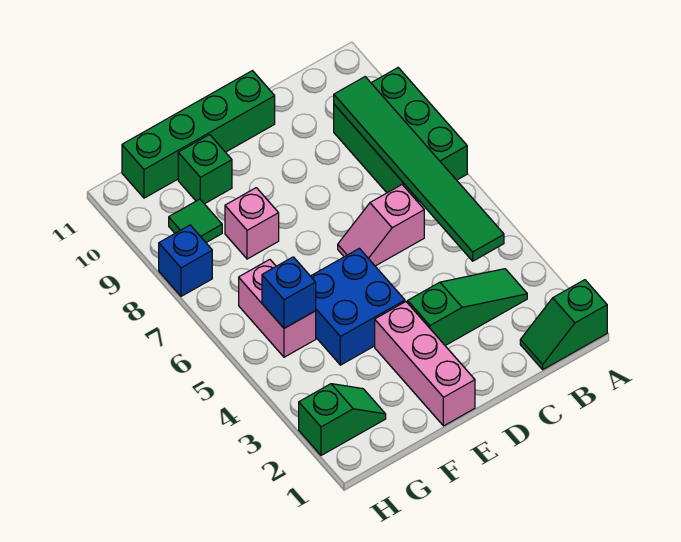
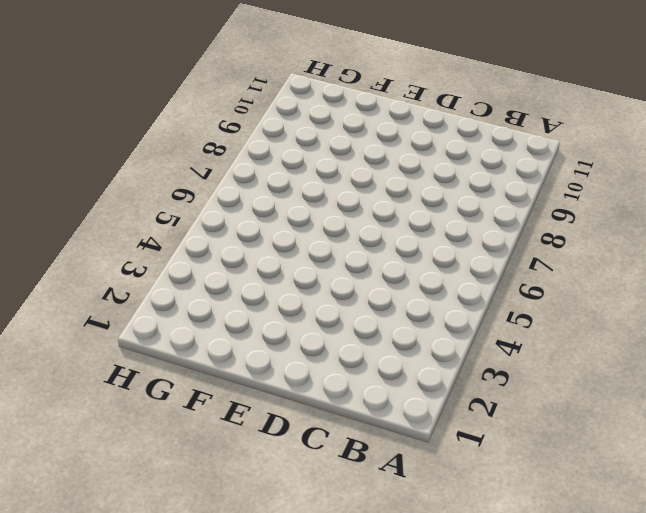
none -> green slope A1:B1 level 1 top A
none -> green brick A7:B9 level 1
none -> green slope B3:D3 level 1 top D

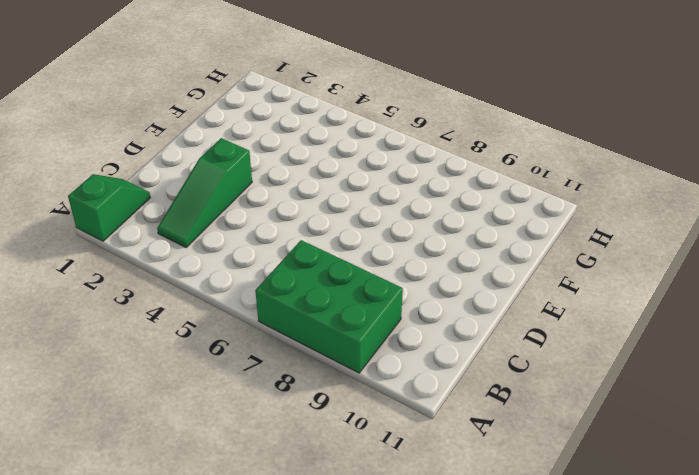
none -> pink slope C6:D6 level 1 top C
none -> green brick D11:G11 level 1
none -> pink brick E1:E3 level 1

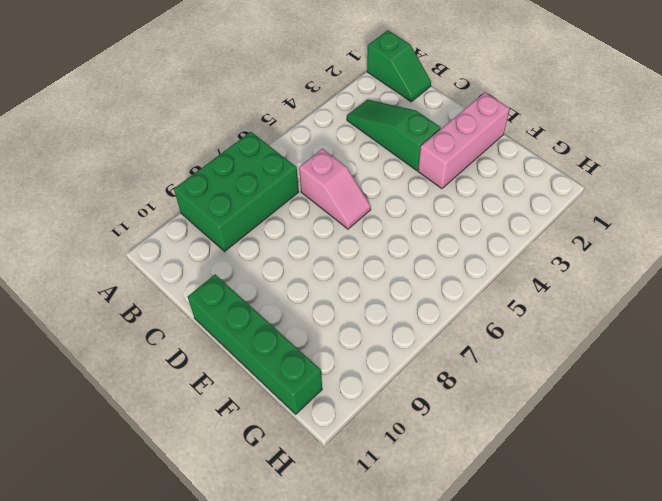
none -> blue brick E4:F5 level 1
none -> pink brick F8 level 1
none -> green brick F10 level 1

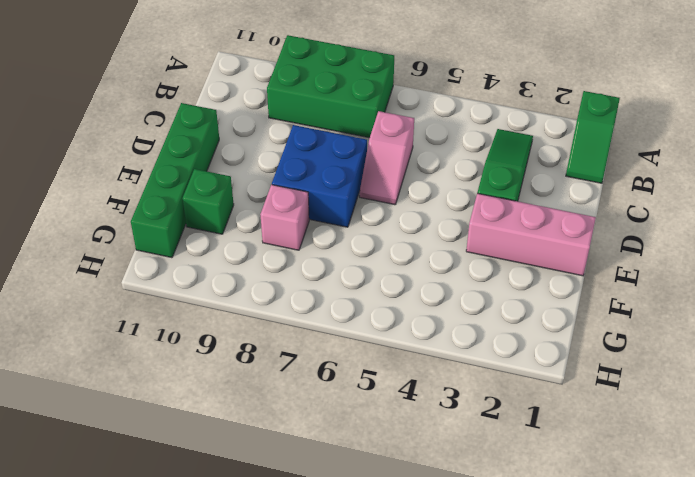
blue brick D7:E8 level 1 -> blue brick E4:F5 level 1
none -> green slope G2:H2 level 1 top H
none -> pink brick G5:G6 level 1
none -> green tile G9 level 1

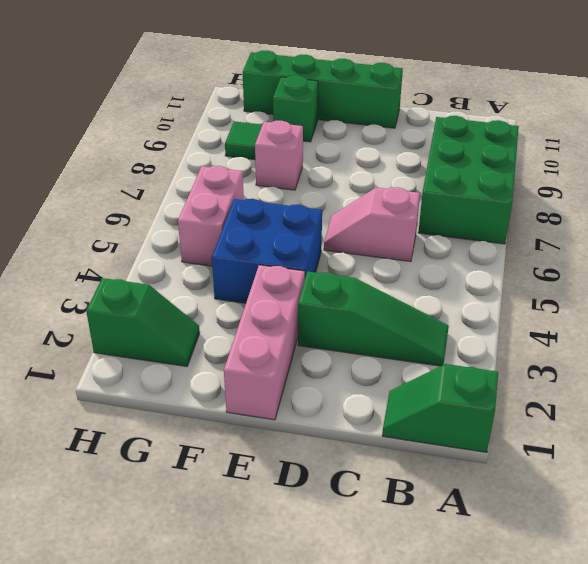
none -> blue brick H8 level 1
none -> green tile B4:B9 level 2
none -> blue brick G5 level 2

